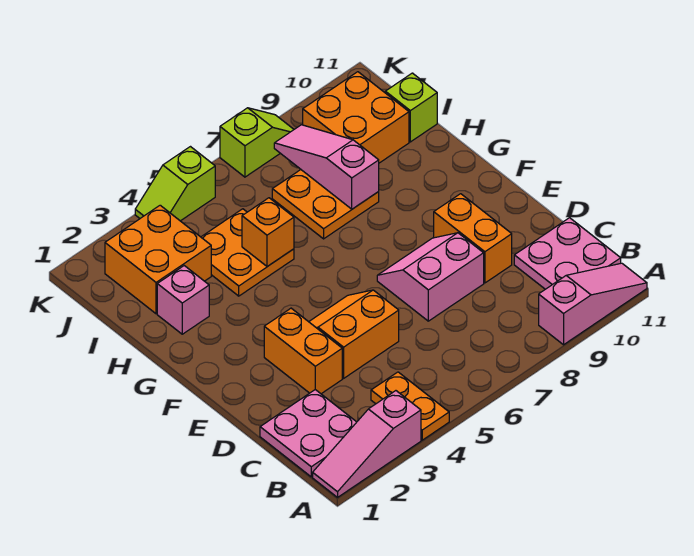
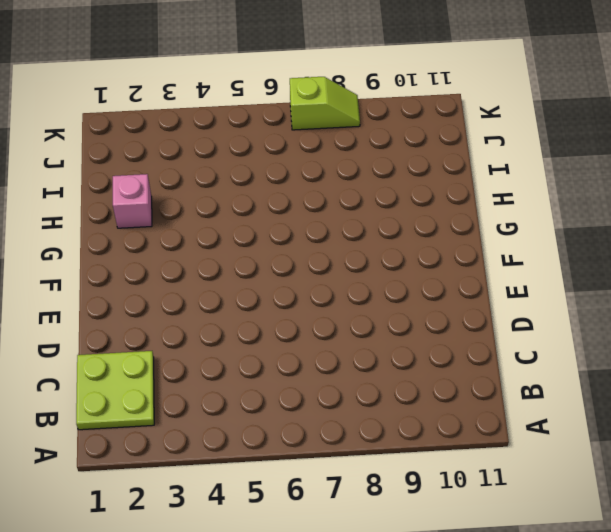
lime plate B1:C2 level 1 -> pink plate B1:C2 level 1
none -> pink slope A1:A3 level 1 top 3
none -> orange plate A4:B4 level 1
none -> pink slope A9:A11 level 1 top 9

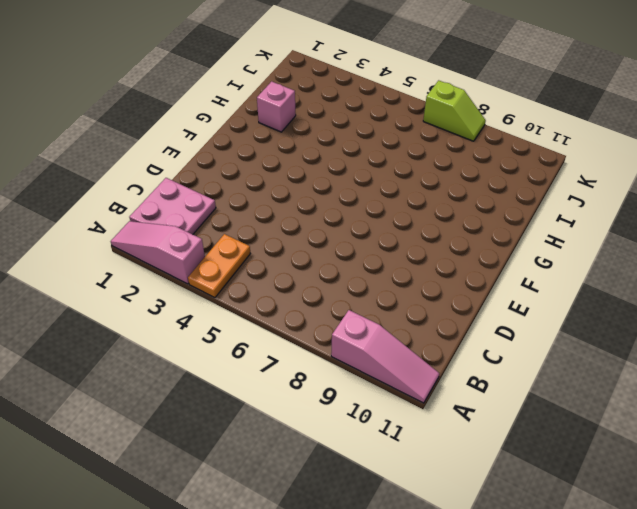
none -> pink plate B10:C11 level 1
none -> orange brick D3:E3 level 1
none -> orange slope D4:E5 level 1 top D

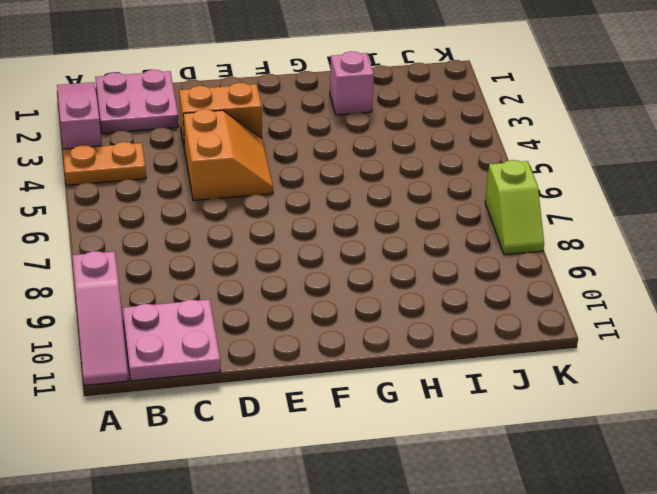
none -> pink slope D7:E8 level 1 top D
none -> orange brick D9:E9 level 1
none -> orange plate H4:I5 level 1

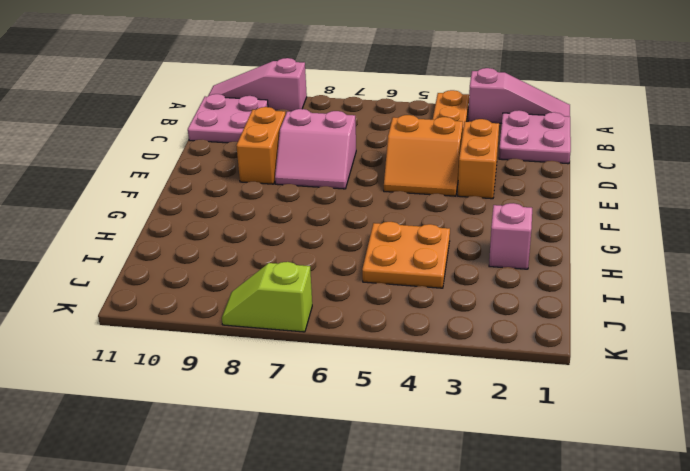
none -> orange plate H7:I8 level 1
none -> orange brick I2:J3 level 1
none -> orange brick I9:J10 level 1

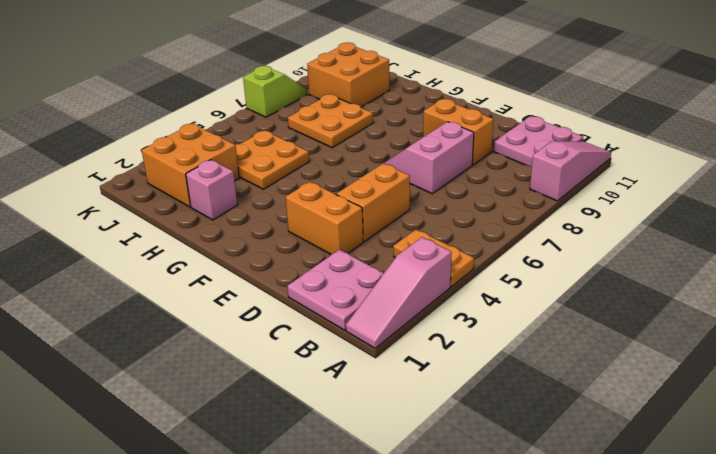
none -> lime brick I11 level 1
none -> lime slope K4:K5 level 1 top 5
none -> orange brick H5 level 2

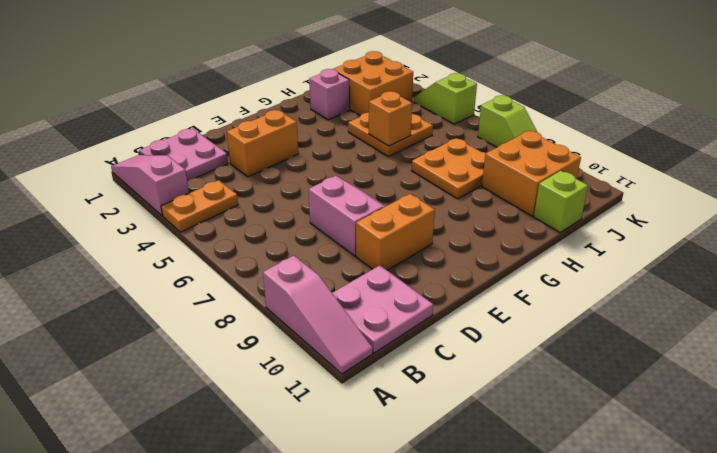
none -> orange slope D4:E5 level 1 top D
none -> pink slope H8:J8 level 2 top H

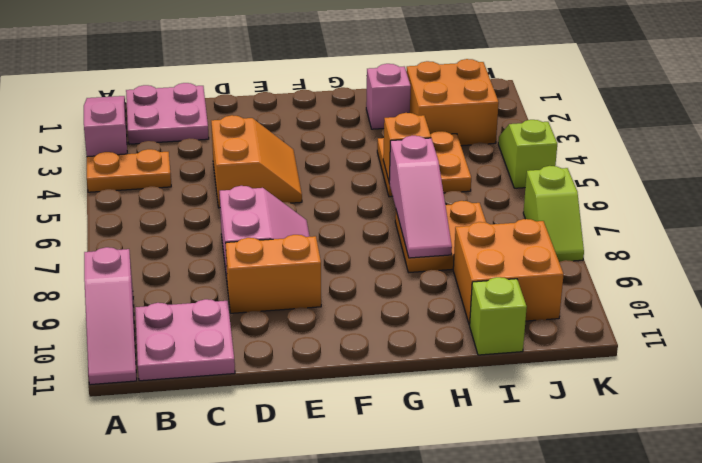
pink slope H6:H8 level 2 top 6 -> pink slope H8:J8 level 2 top H
none -> orange brick D3:E3 level 1

